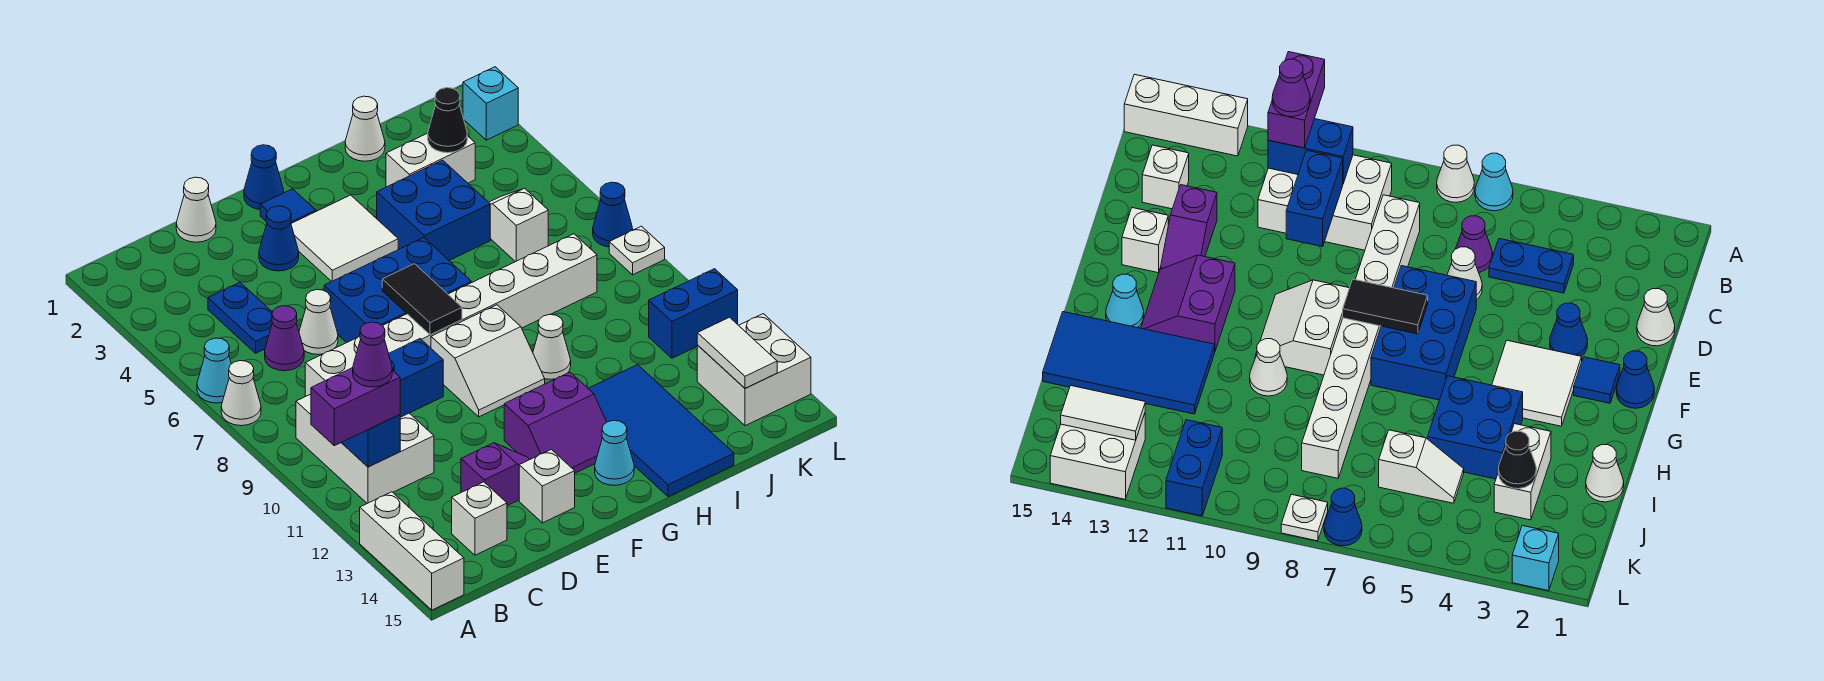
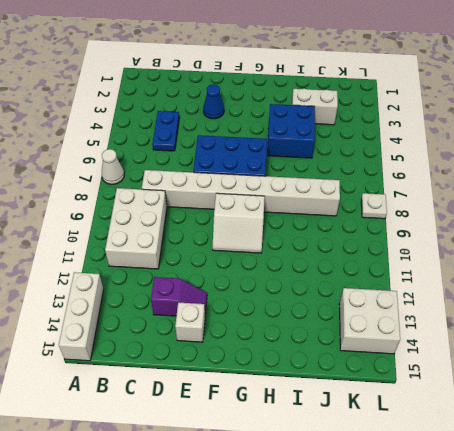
none -> cyan cone A6 level 1
none -> purple cone C6 level 1
none -> white brick C14 level 1
none -> white cone D1 level 1

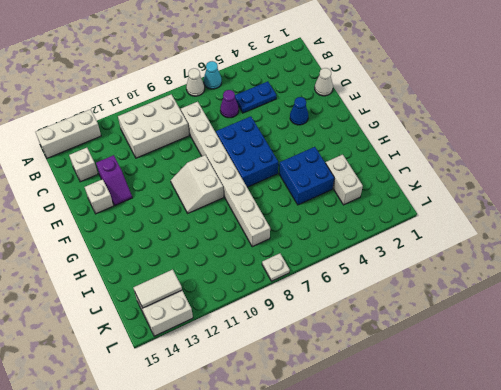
none -> white cone D6 level 1
none -> blue cone F1 level 1
none -> blue tile F2 level 1
none -> white tile F3:G4 level 1

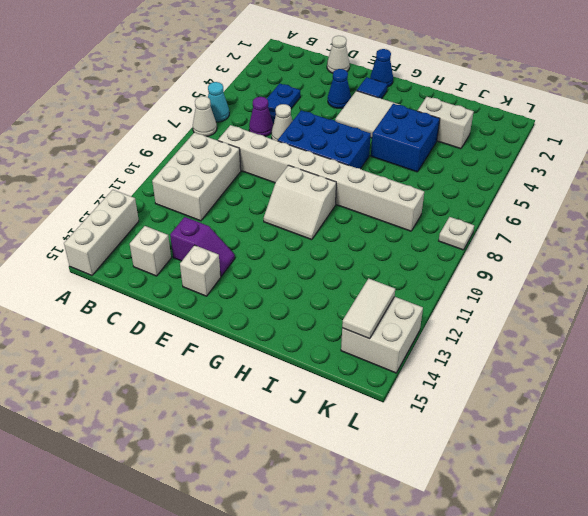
none -> purple slope F12:G13 level 1 top 12
none -> cyan cone G14 level 1
none -> white cone H10 level 1
none -> blue tile H12:I15 level 1

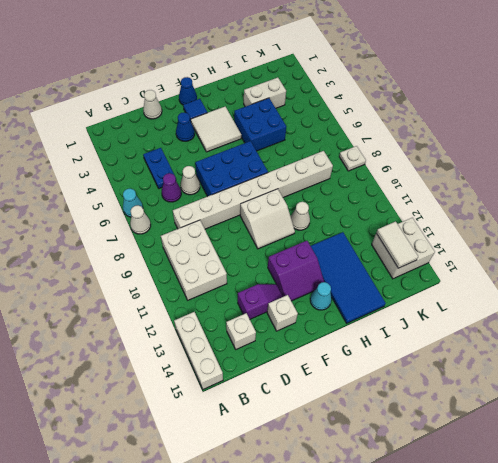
none -> white cone I1 level 1
none -> white slope J5:J6 level 1 top 6
none -> blue brick K11:L11 level 1
none -> cyan brick L2 level 1

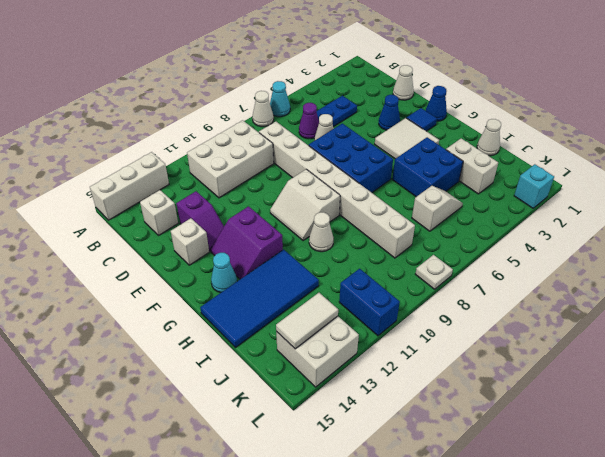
none -> blue cone L7 level 1
none -> blue brick B10:B11 level 2
none -> blue brick C10:D10 level 2
none -> black tile F7:F8 level 2

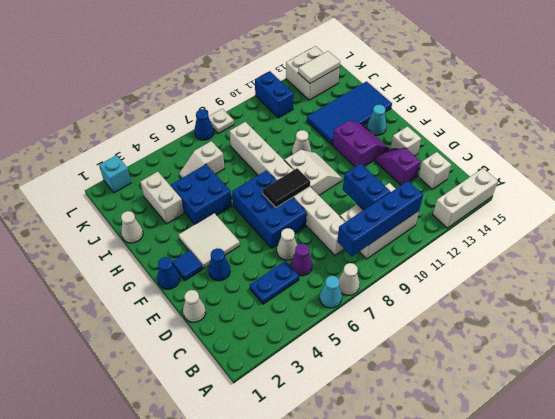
blue brick B8:B11 level 2 -> blue brick B10:B11 level 2
none -> black cone J3 level 2
none -> purple brick A11:B11 level 3
none -> purple cone B11 level 4

